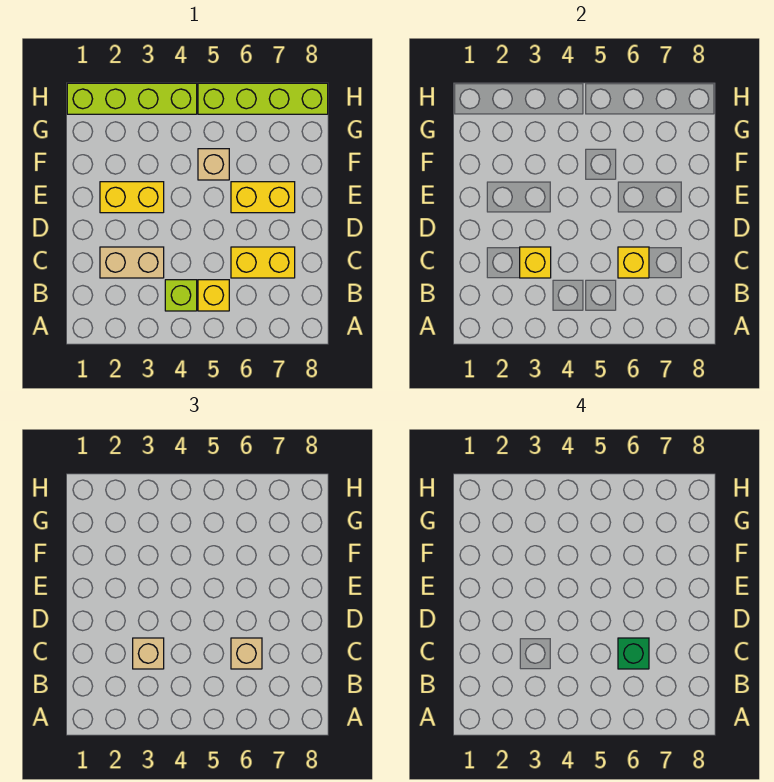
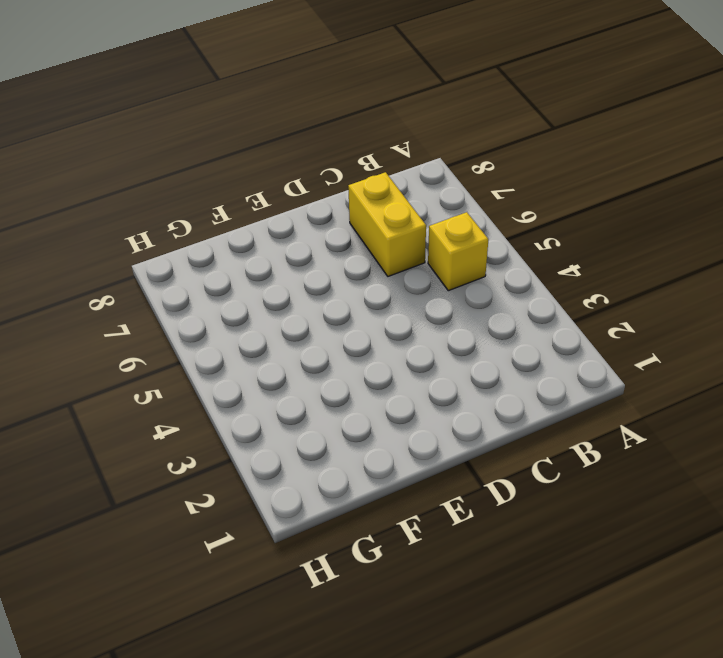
none -> lime brick B4 level 1
none -> tan brick C2:C3 level 1
none -> yellow brick E2:E3 level 1

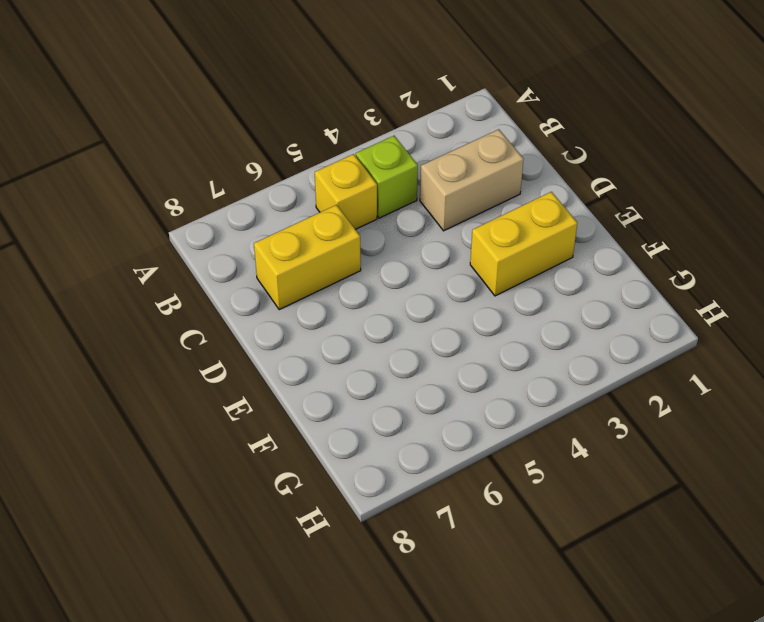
none -> yellow brick E6:E7 level 1
none -> tan brick F5 level 1
none -> lime brick H1:H4 level 1

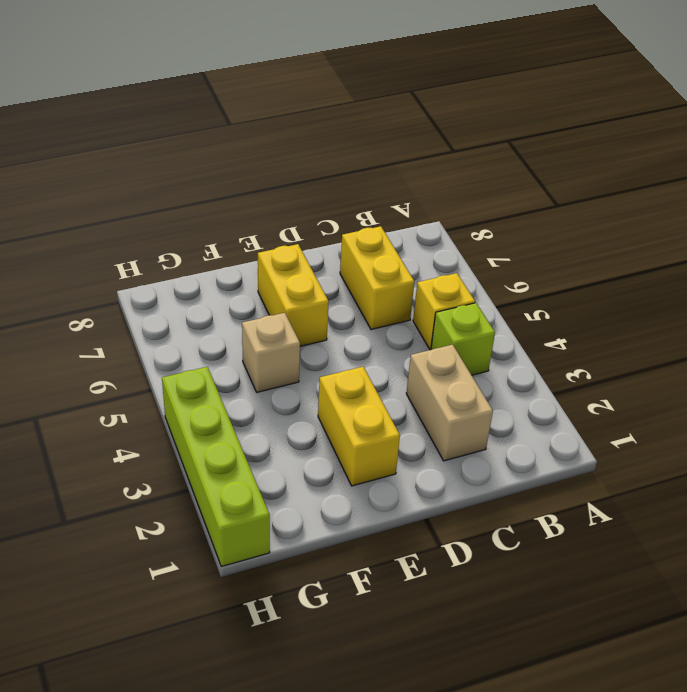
none -> lime brick H5:H8 level 1
none -> yellow brick C3 level 2
none -> yellow brick C6 level 2

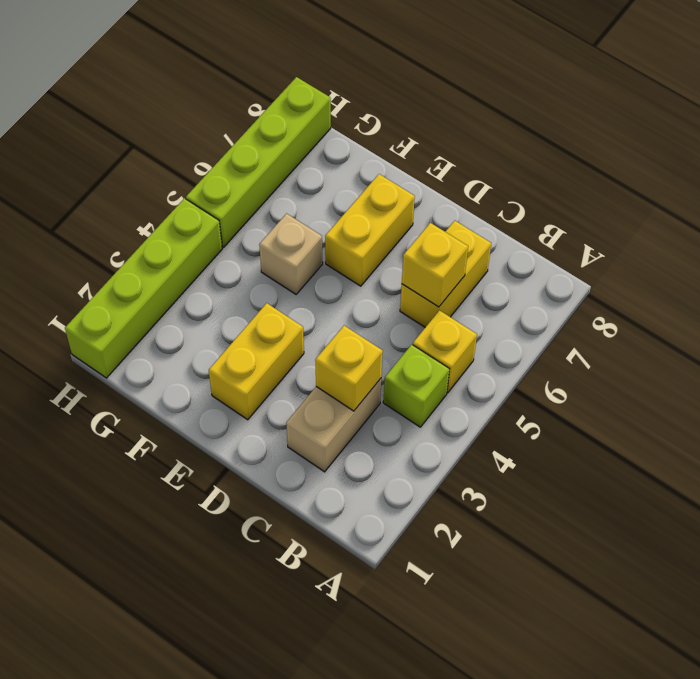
none -> tan brick C3 level 3
none -> tan brick C6 level 3
none -> green brick C6 level 4

